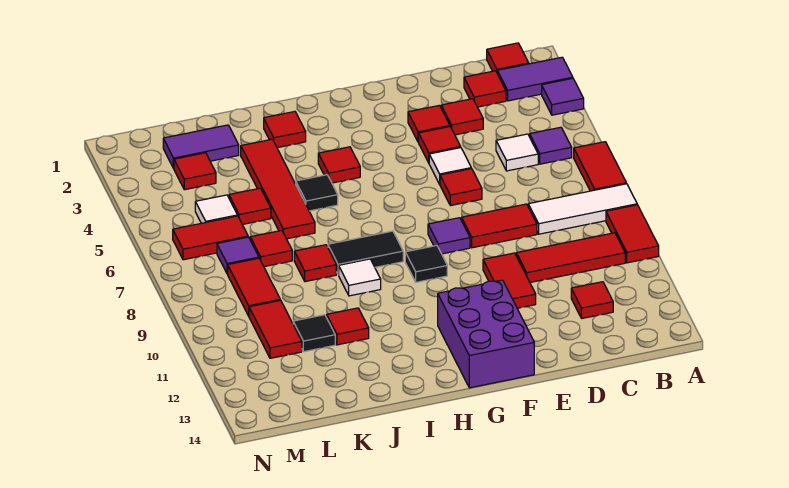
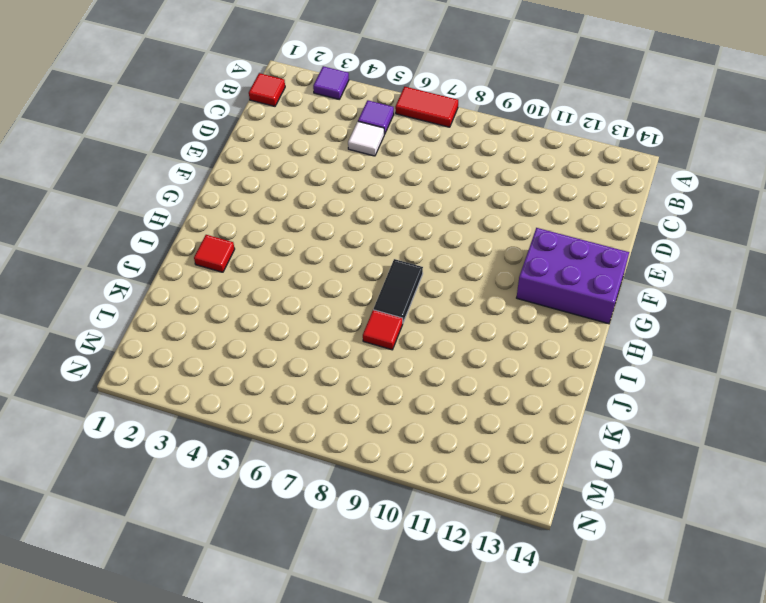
none -> purple tile A2:B2 level 1
none -> white tile A8:C8 level 1
none -> red tile A9:A10 level 1
none -> red tile B10:D10 level 1

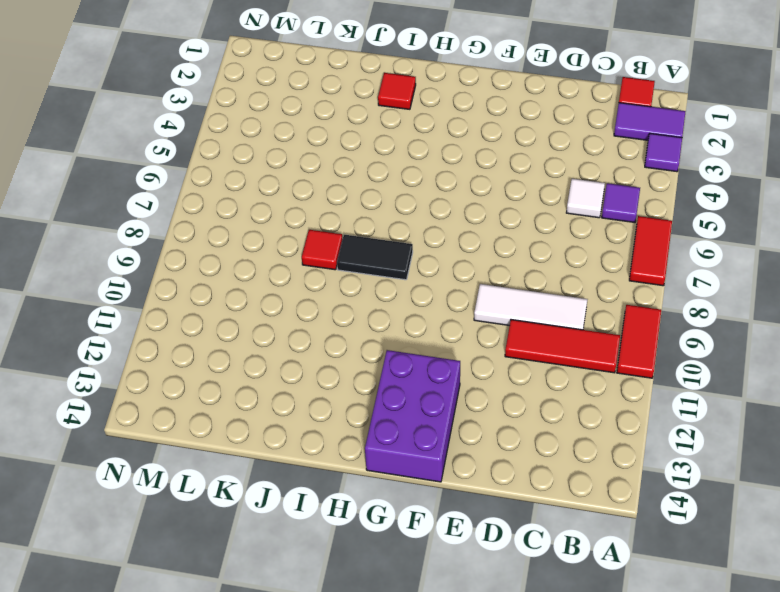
white tile C9:E9 level 1 -> white tile A8:C8 level 1
none -> red tile C2 level 1
none -> red tile C12 level 1
none -> red tile D3 level 1
none -> red tile D8:E8 level 1

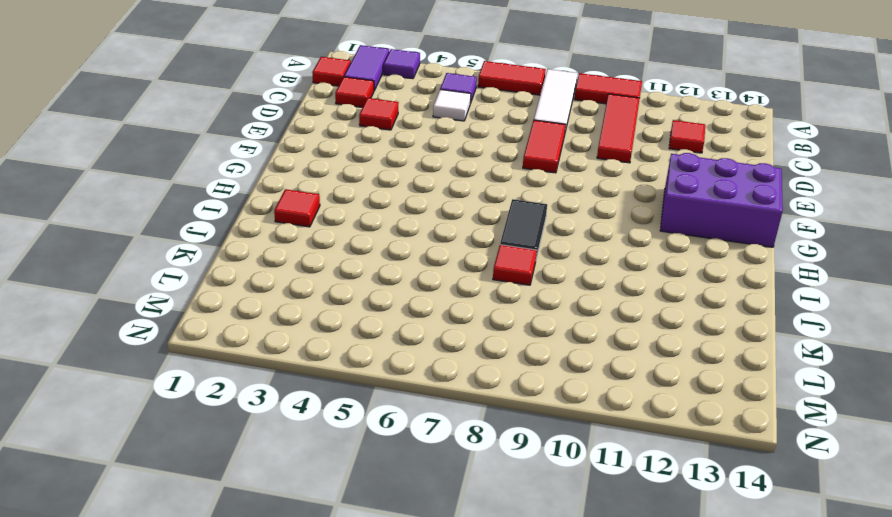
none -> red tile E3 level 1
none -> red tile E4 level 1
none -> white tile E5 level 1
none -> red tile E6 level 1

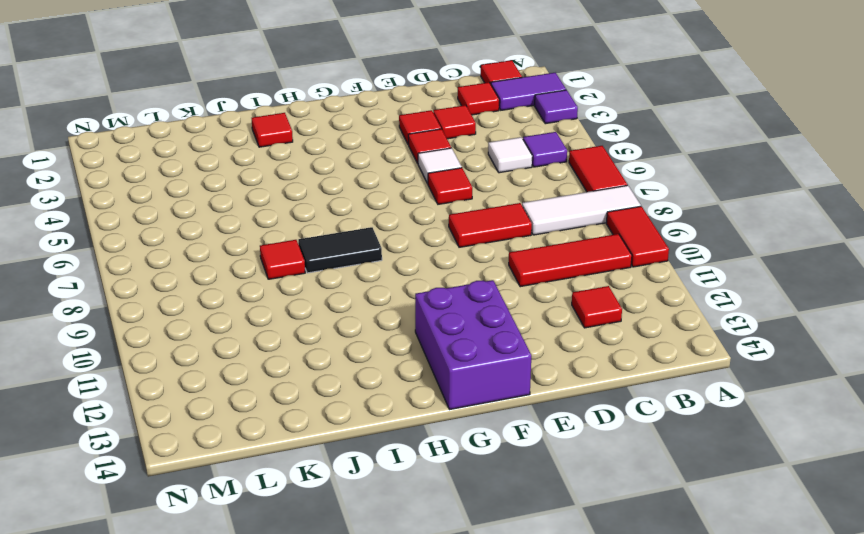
none -> red tile E10:E11 level 1
none -> purple tile F8 level 1
none -> black tile G9 level 1
none -> red tile H4 level 1

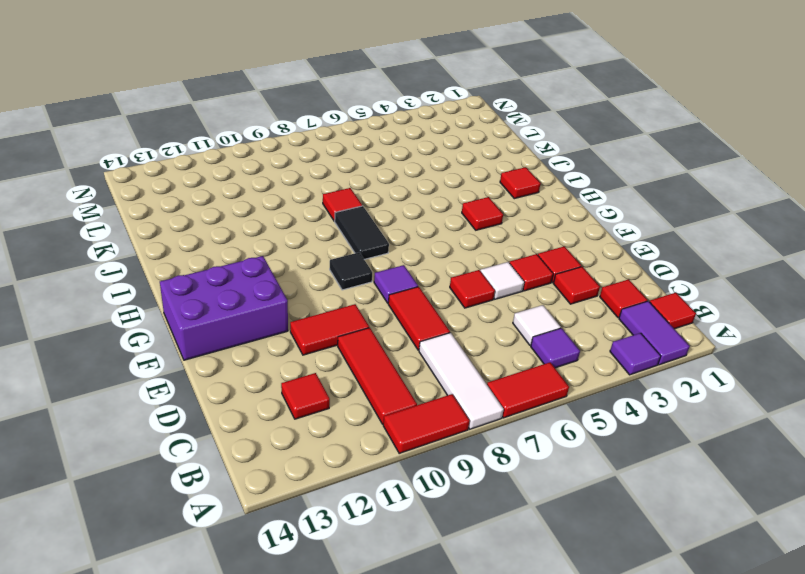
none -> black tile I5 level 1
none -> white tile I9 level 1
none -> red tile J3:J6 level 1
none -> red tile J11 level 1

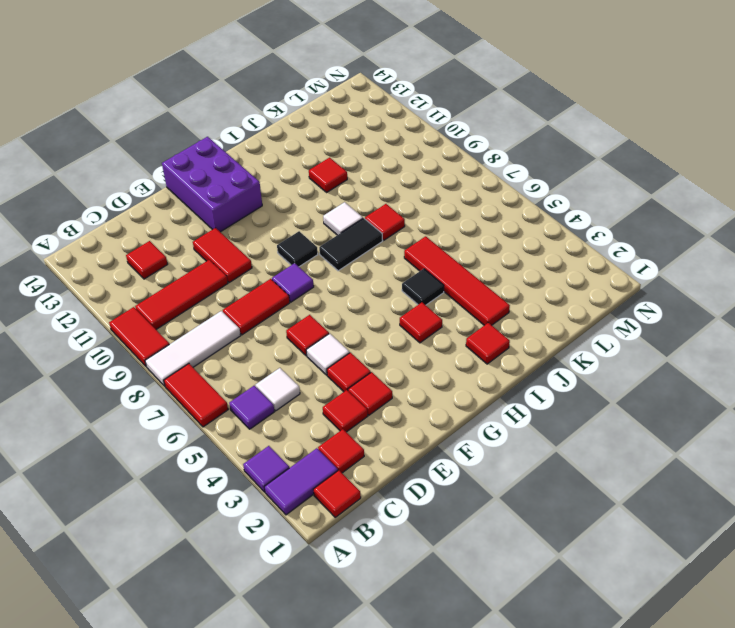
none -> purple tile K2:L2 level 1
none -> red tile K5 level 1
none -> red tile K7 level 1
none -> black tile K11 level 1

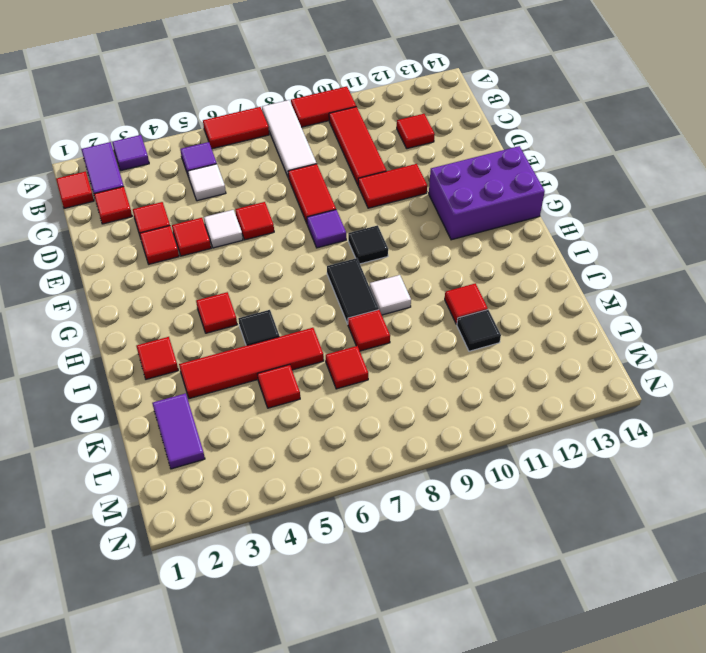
none -> red tile L3 level 1
none -> white tile L5 level 1
none -> red tile L6:M6 level 1
none -> purple tile L7 level 1

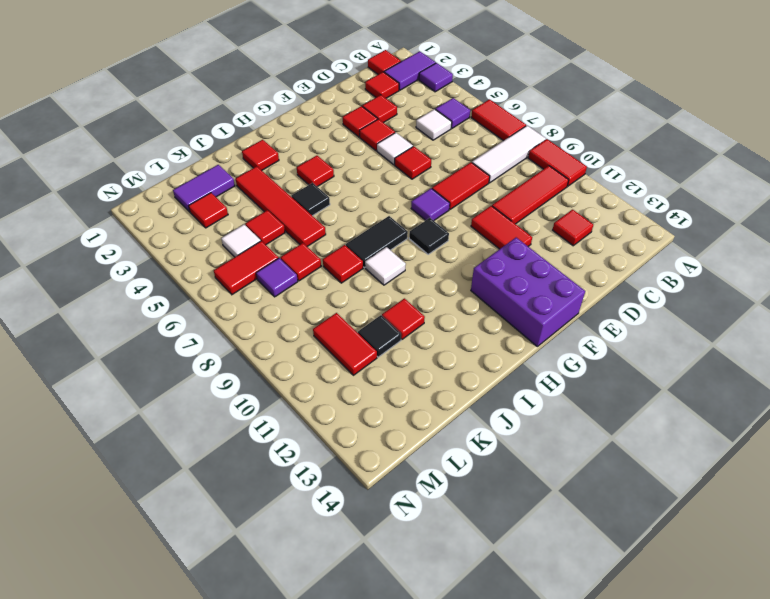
none -> red tile L8:L9 level 1

